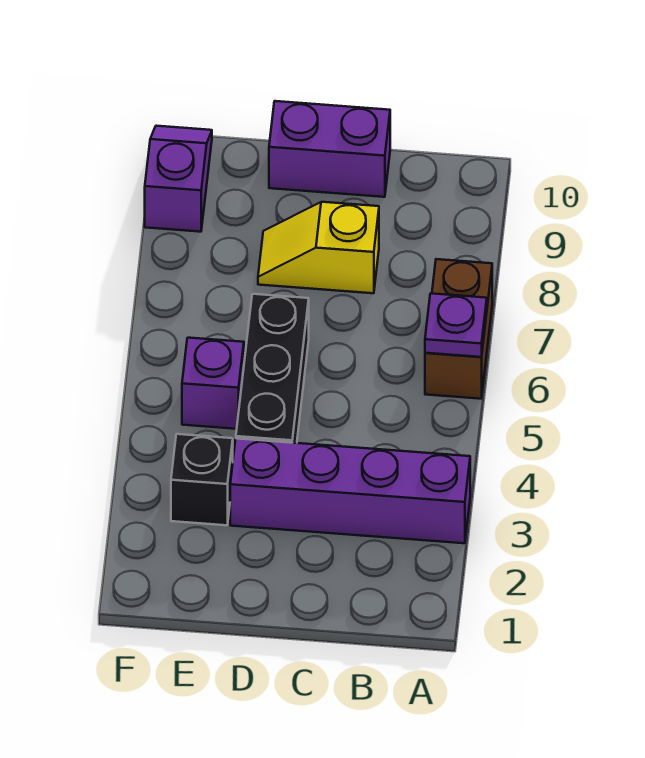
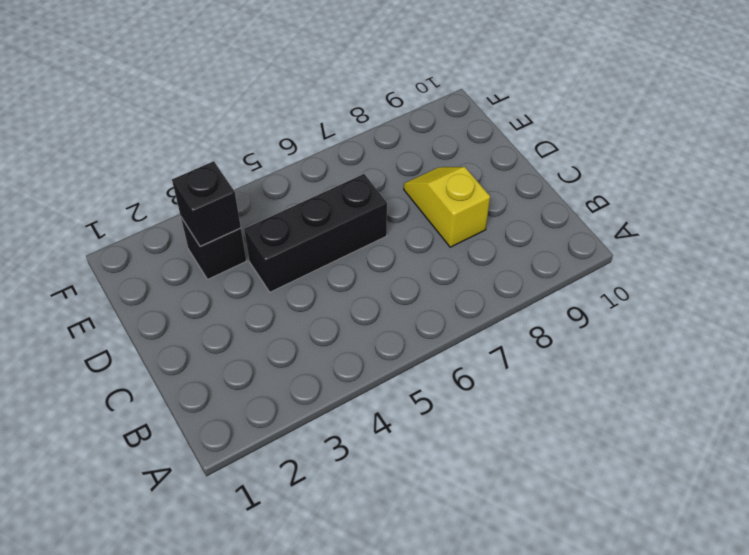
black brick E3 level 2 -> none
none -> purple brick A3:D3 level 1
none -> brown brick A6:A7 level 1

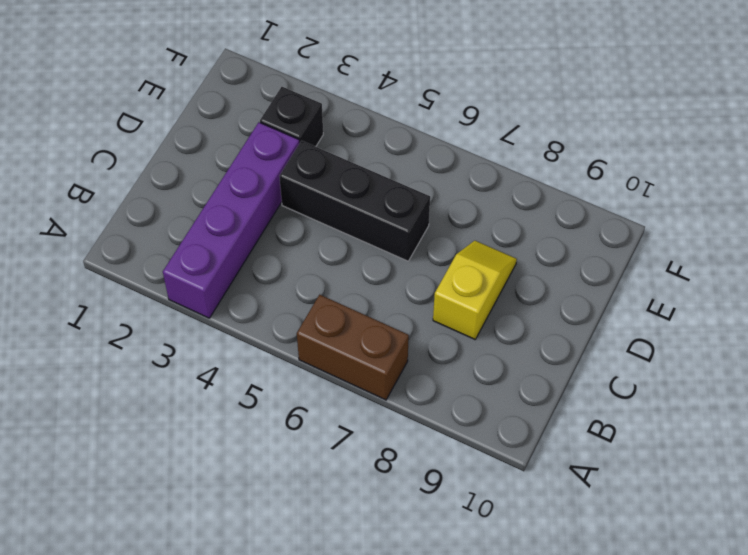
none -> purple brick C10:D10 level 1
none -> purple brick E5 level 1

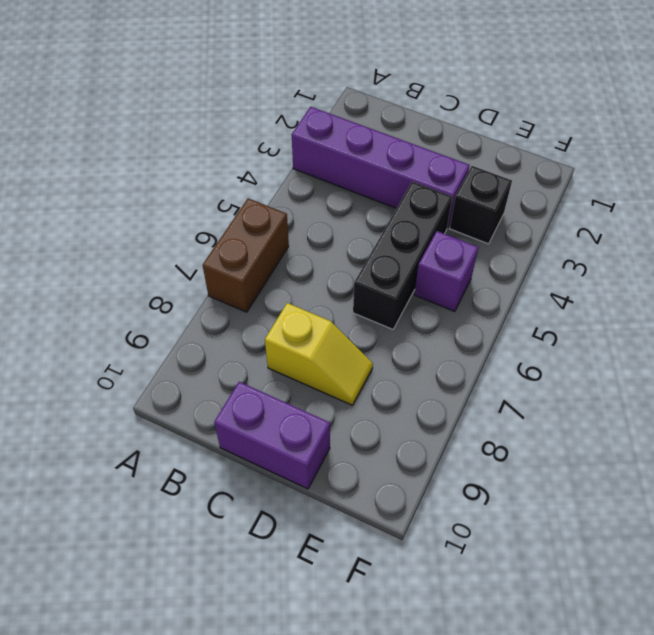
none -> purple slope F9:F10 level 1 top 9
none -> purple plate A6 level 2

